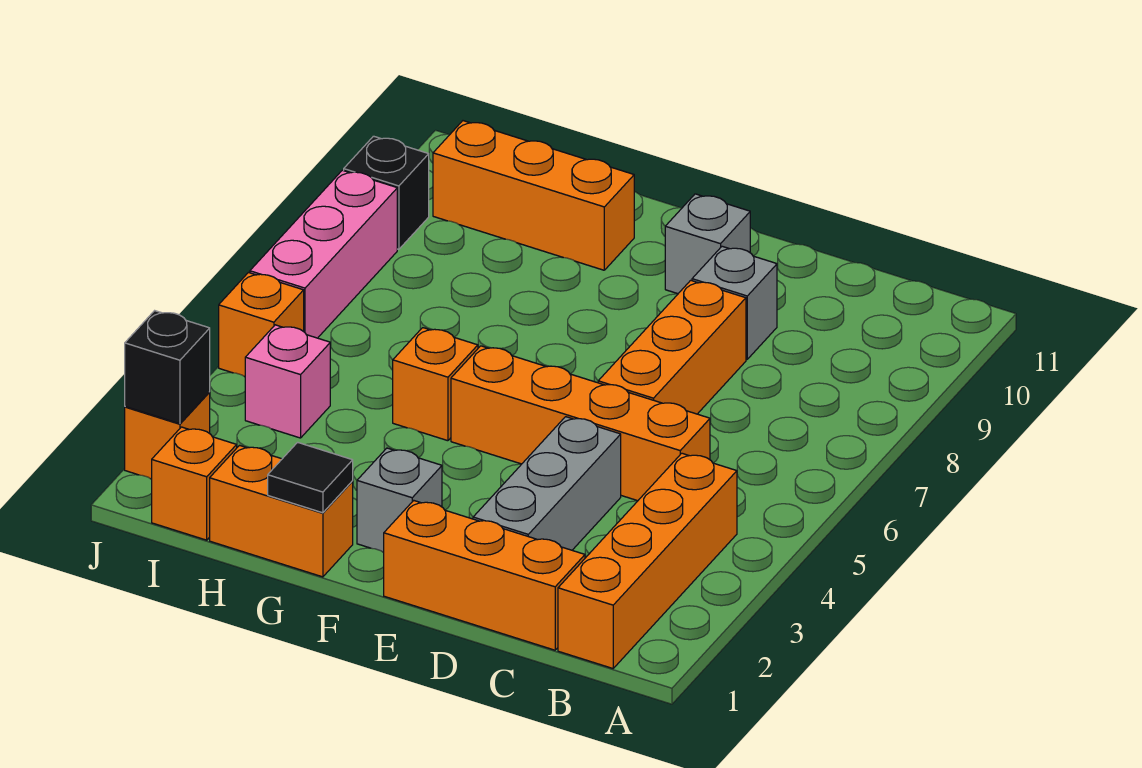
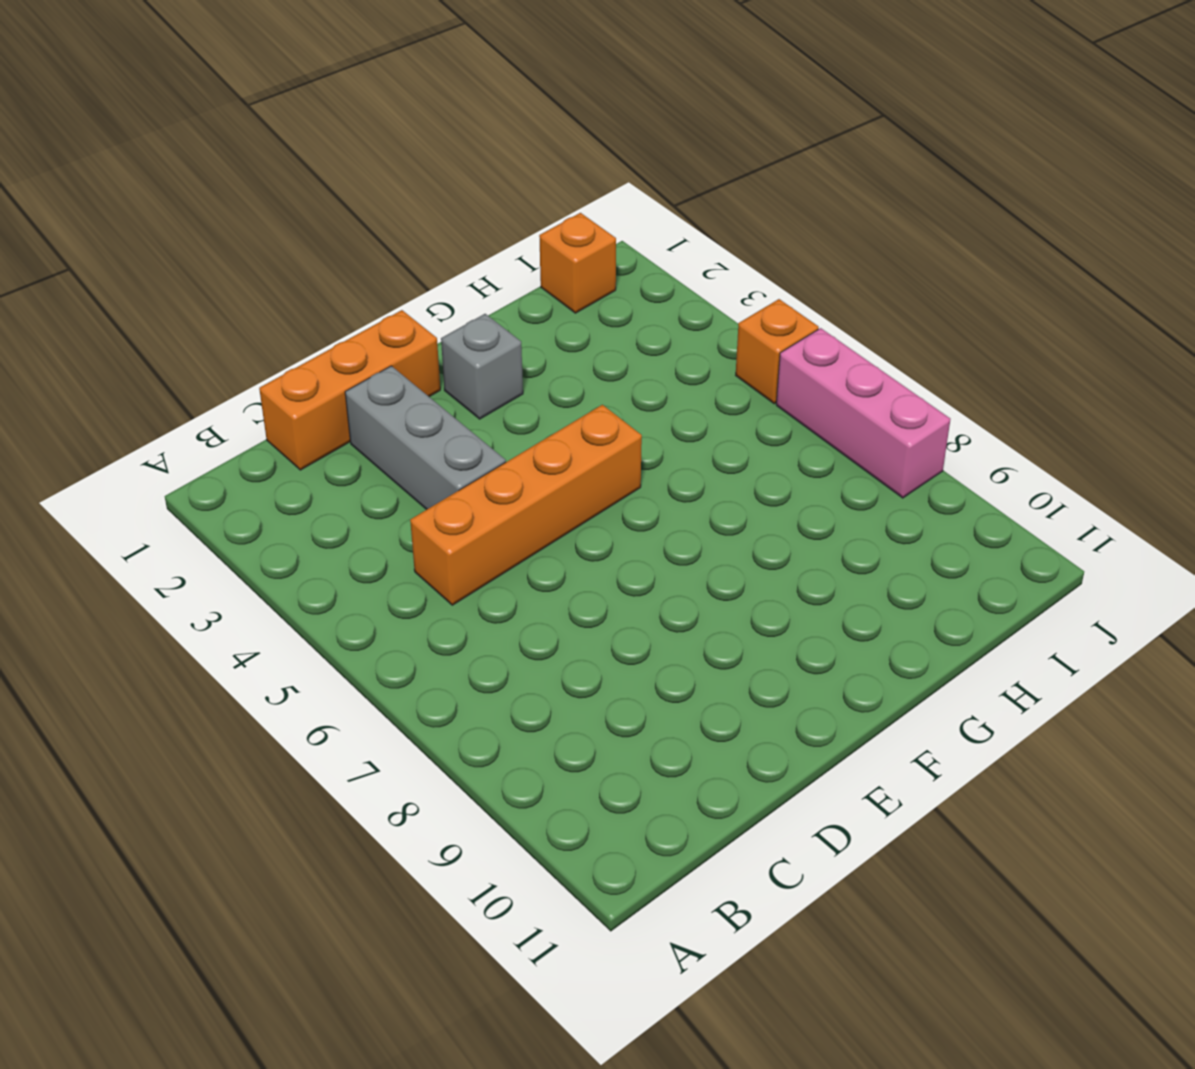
none -> orange brick B1:B4 level 1
none -> orange brick D6:D8 level 1
none -> grey brick D9 level 1

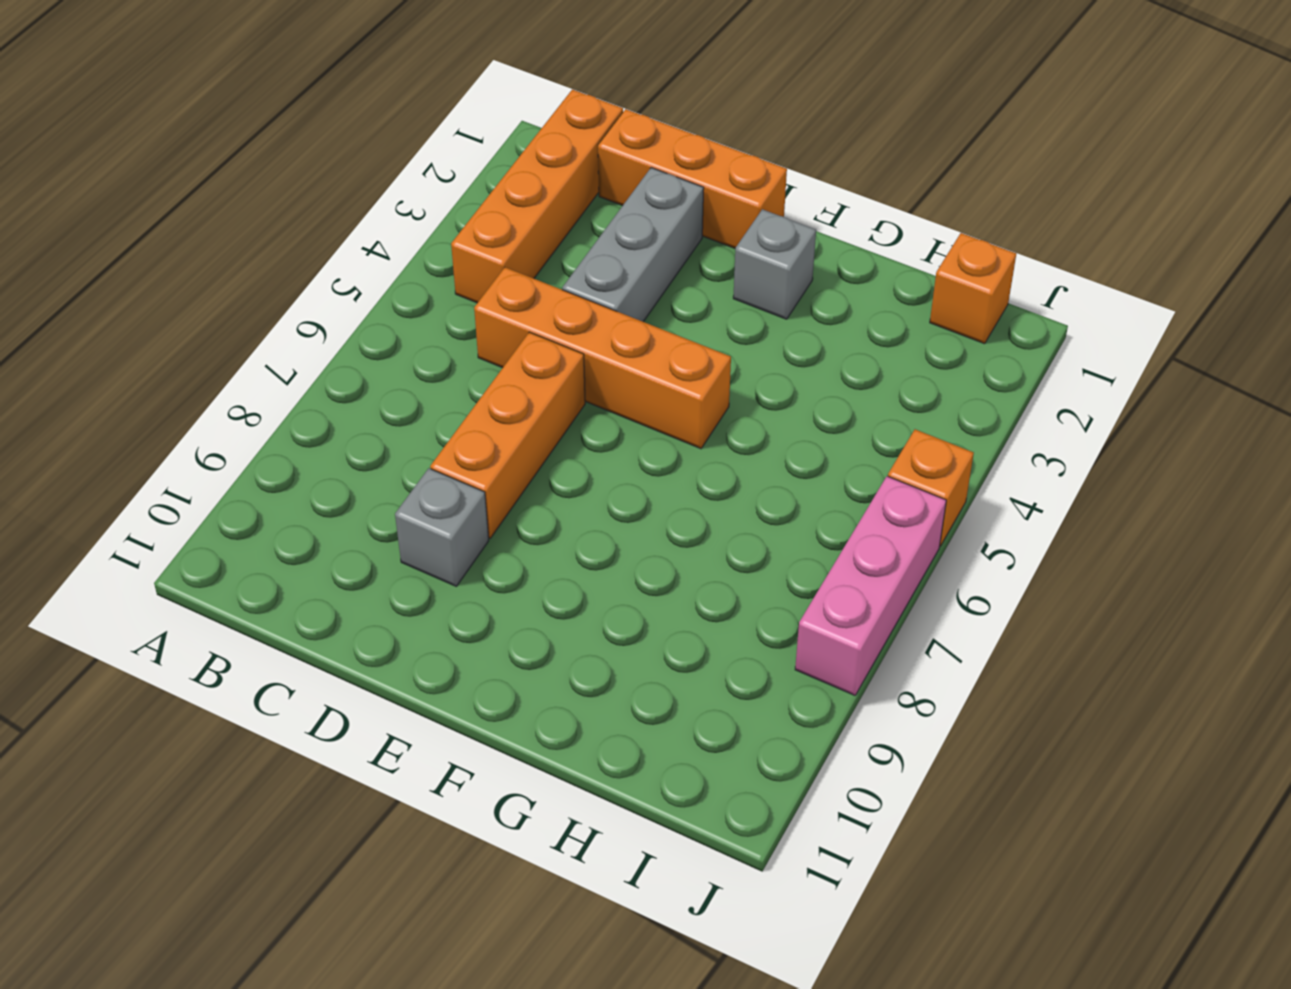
none -> grey brick E10 level 1
none -> orange brick G1:H1 level 1
none -> orange brick G5 level 1

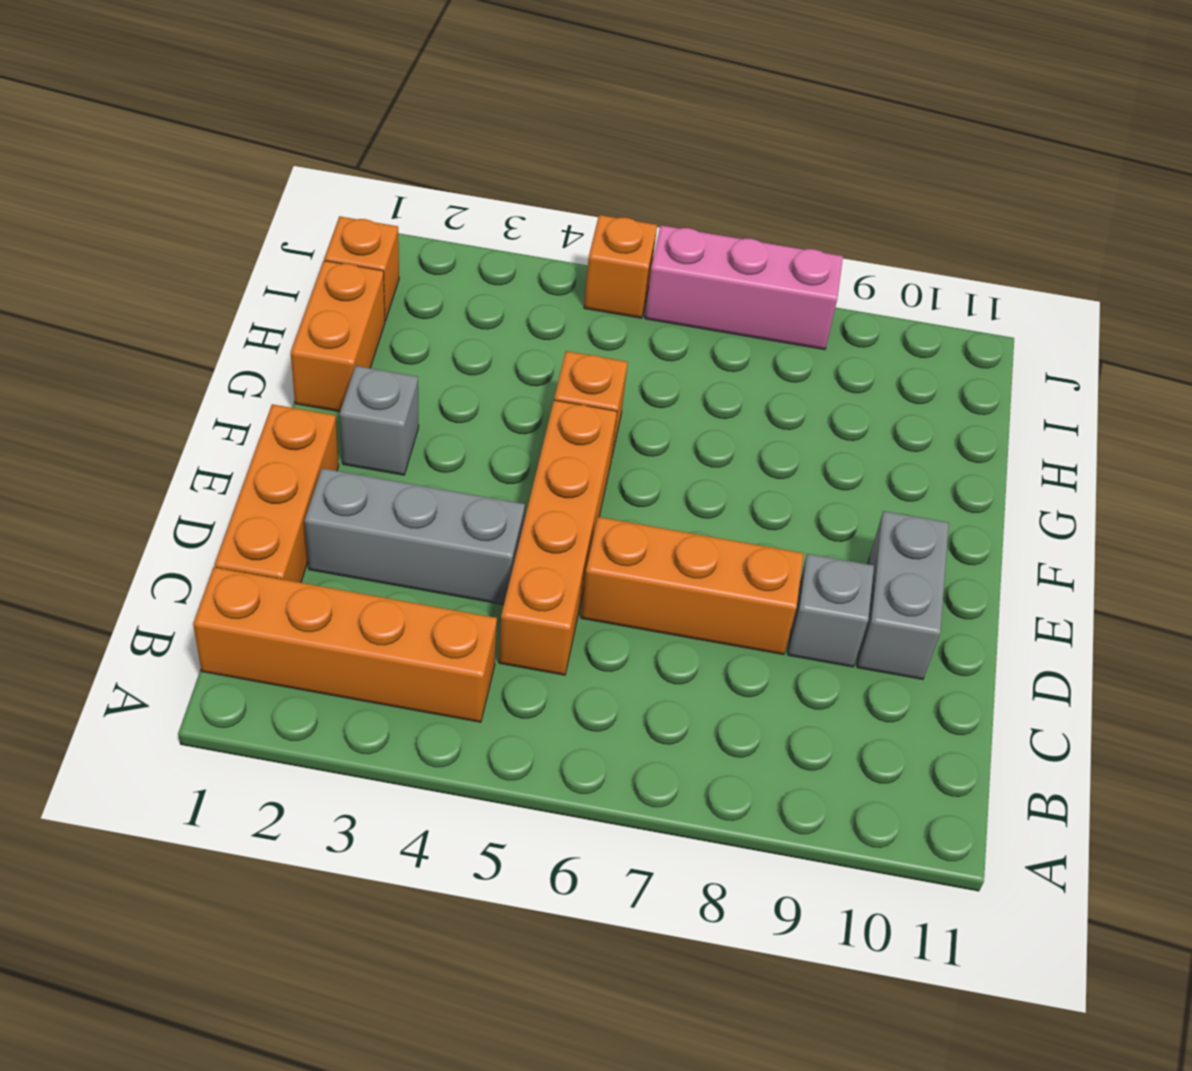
grey brick D10:E10 level 1 -> grey brick E10 level 1
none -> orange brick G10:I10 level 1
none -> pink brick I4 level 1
none -> orange brick J2 level 1

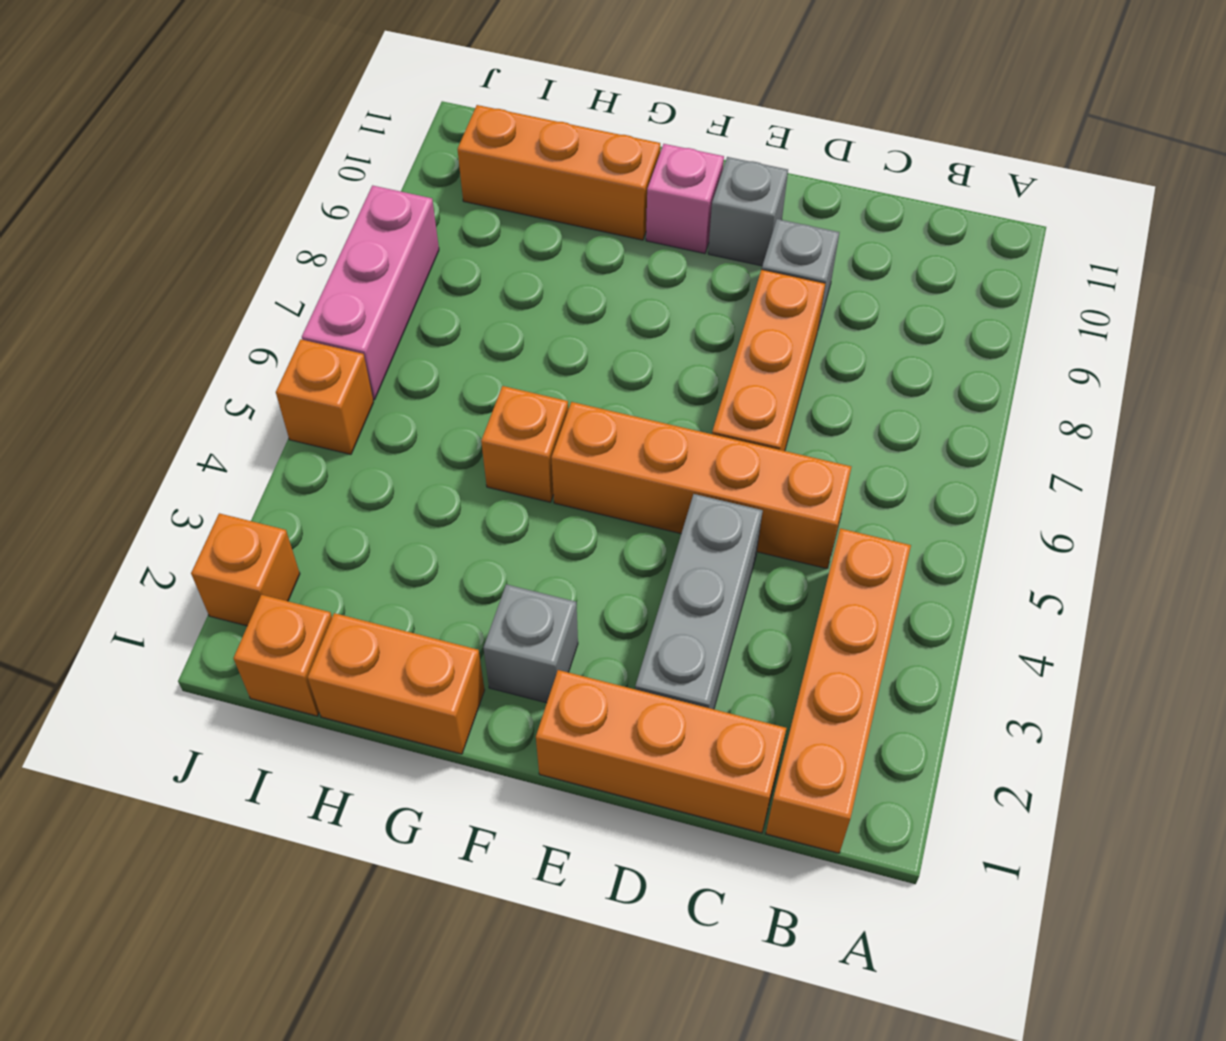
pink brick F10 level 1 -> pink brick I4 level 1
none -> black brick J9 level 1
none -> black tile G1 level 2
none -> black brick J2 level 2

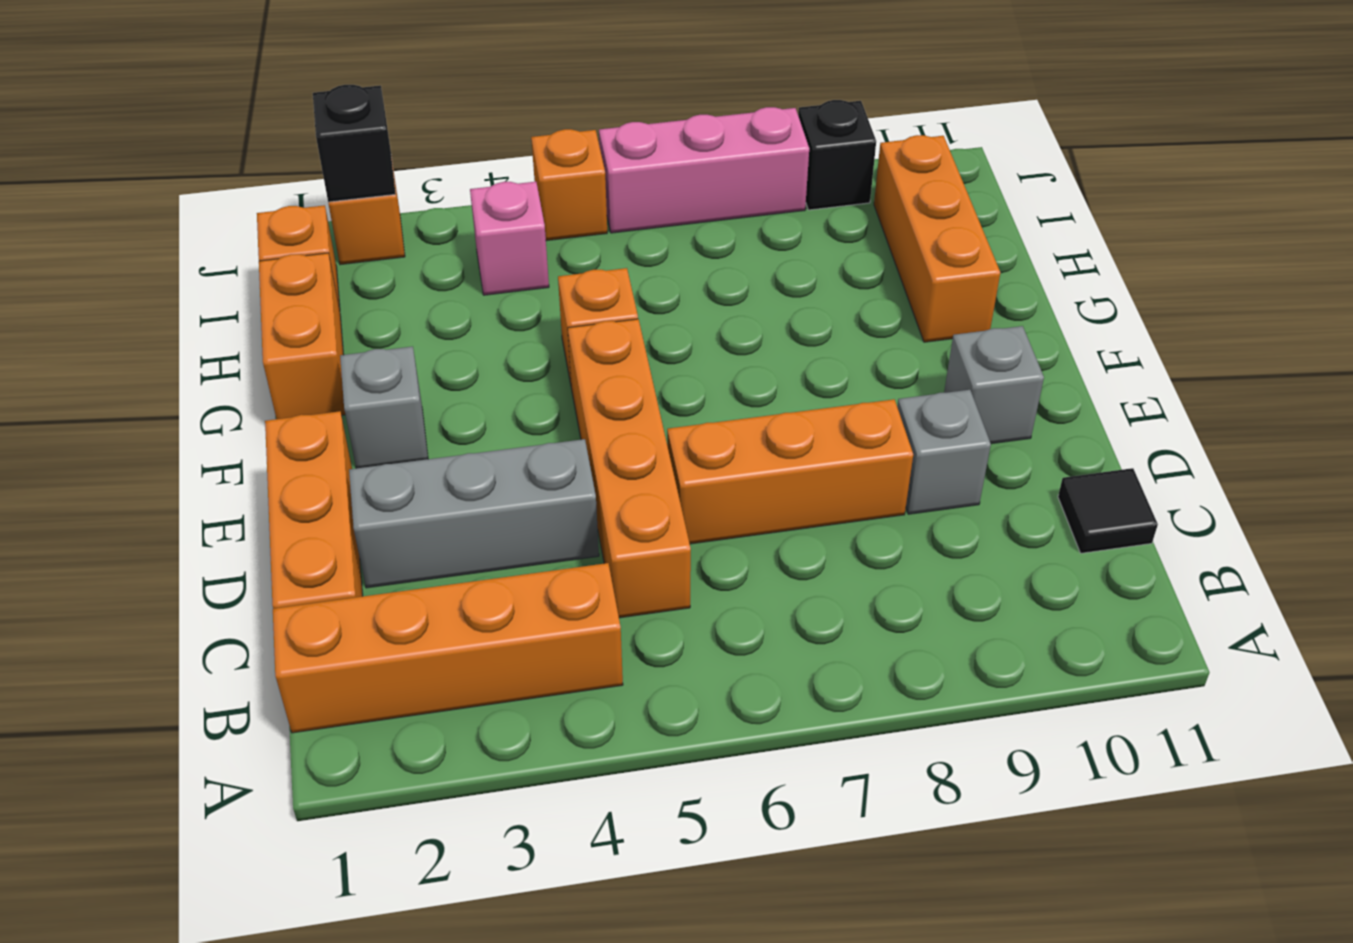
black tile C11 level 1 -> black tile G1 level 2

